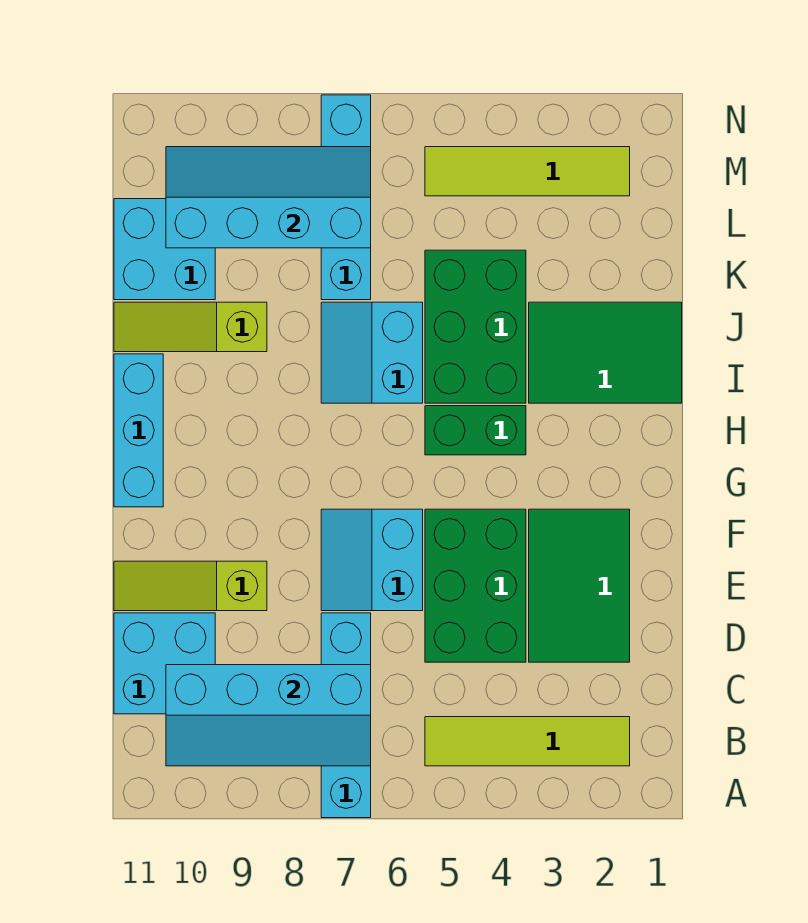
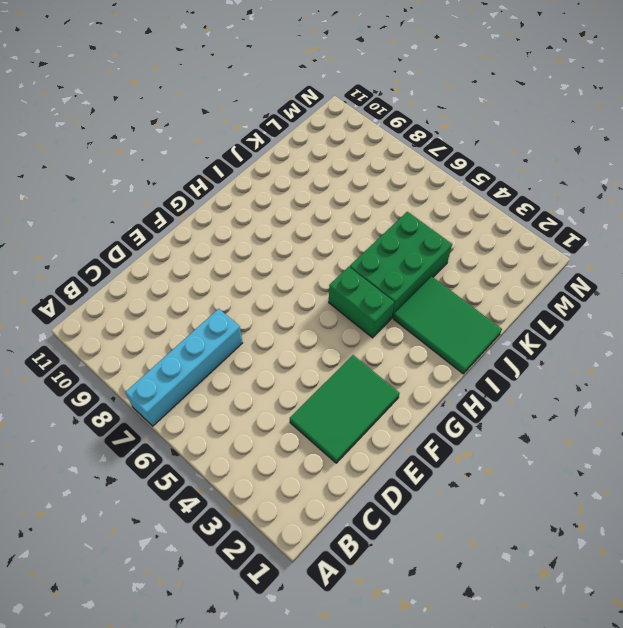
none -> lime tile B2:B5 level 1
none -> cyan brick C10:D11 level 1
none -> green brick D4:F5 level 1

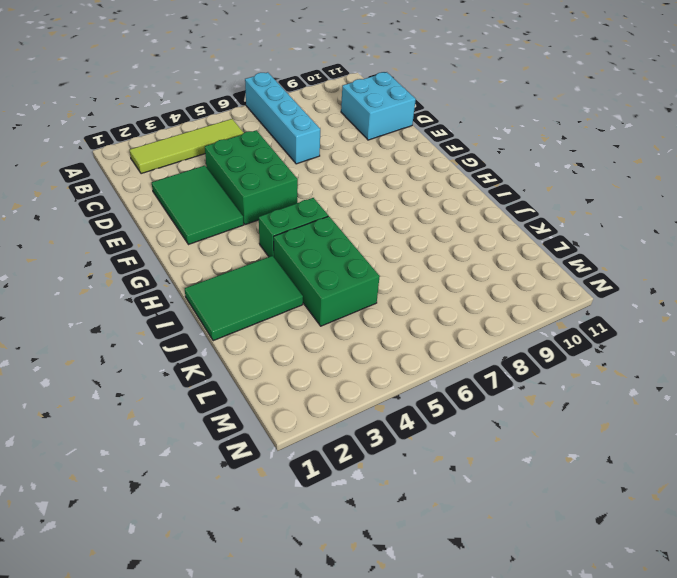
none -> cyan slope E6:F7 level 1 top 6
none -> lime slope E9:E11 level 1 top 9
none -> cyan brick G11:I11 level 1

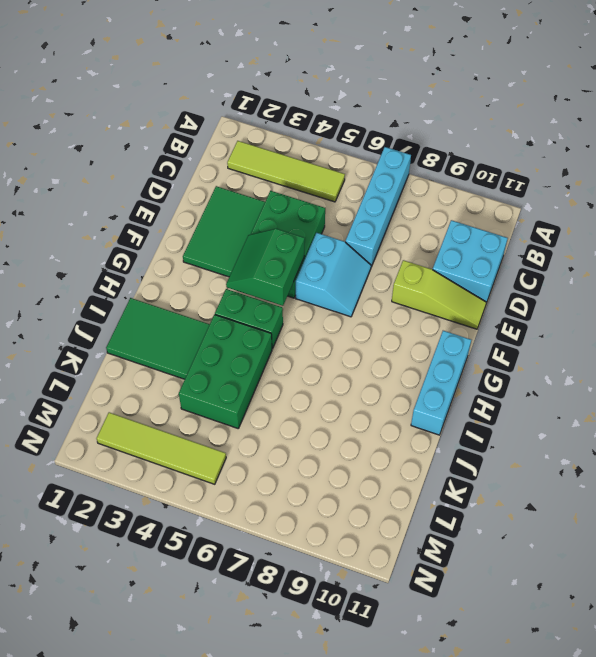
green slope F4:G5 level 2 top 5 -> none
none -> cyan slope I6:J7 level 1 top 6
none -> lime slope J9:J11 level 1 top 9
none -> cyan brick K7:N7 level 1

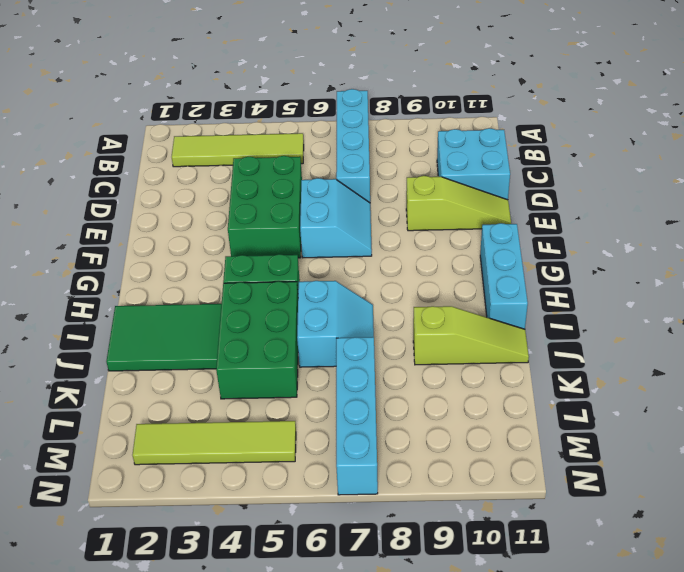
none -> green tile D2:F3 level 1
none -> cyan brick K10:L11 level 1
none -> cyan slope B7:C10 level 2 top C

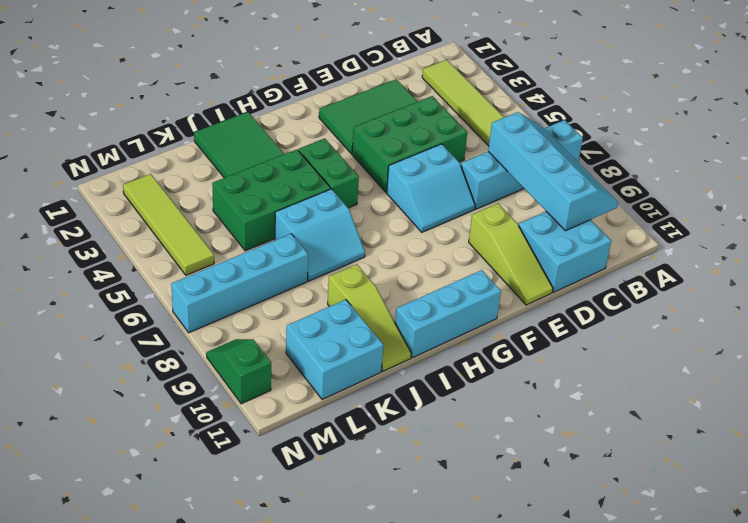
green slope N9:N10 level 1 top 10 -> none
none -> cyan slope L7:M10 level 2 top L

